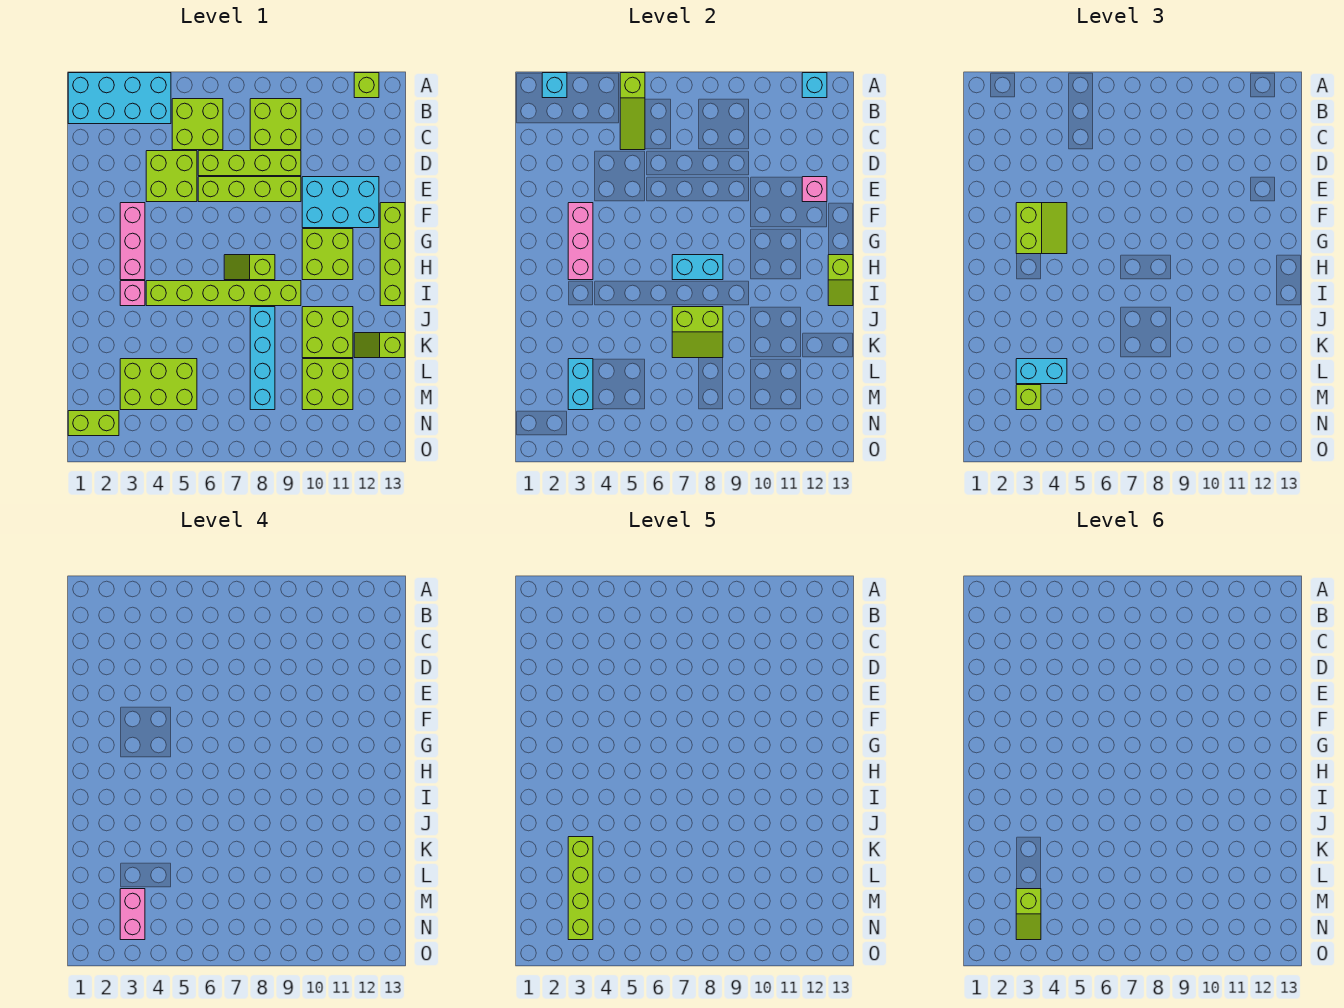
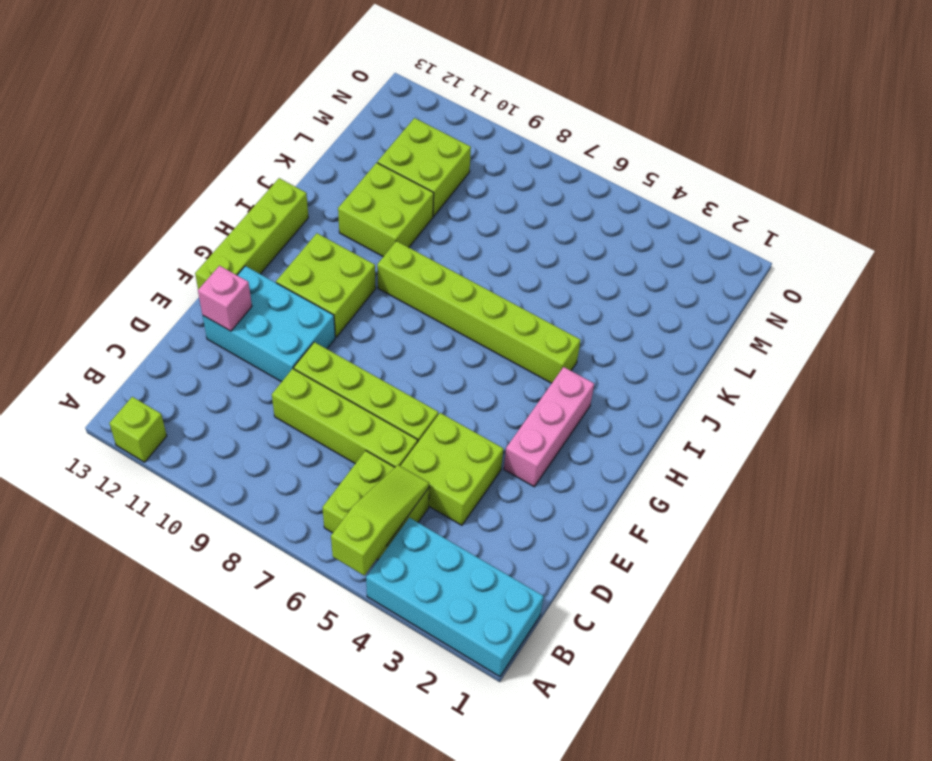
none -> lime brick B8:C9 level 1
none -> lime slope H7:H8 level 1 top 8
none -> pink brick I3 level 1
none -> cyan brick J8:M8 level 1

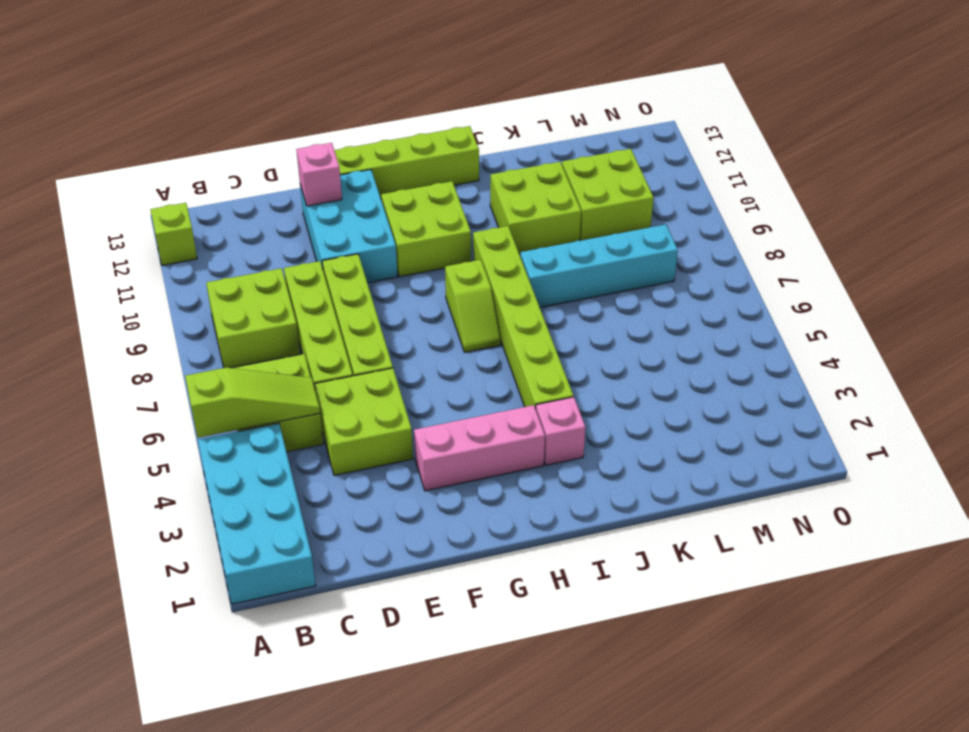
none -> lime slope K12:K13 level 1 top 13
none -> lime brick L3:M5 level 1
none -> lime brick N1:N2 level 1
none -> cyan brick A2 level 2

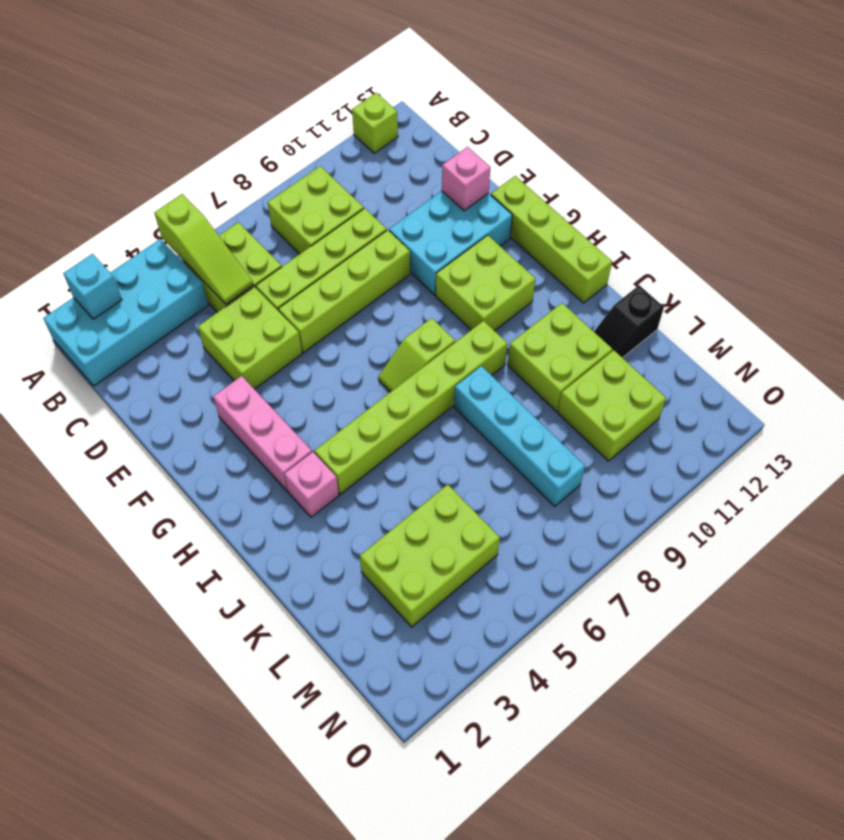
black slope K12:K13 level 1 top 13 -> lime slope K12:K13 level 1 top 13
none -> lime brick N1:N2 level 1
none -> cyan brick A12 level 2
none -> pink brick F3:H3 level 2
none -> cyan brick H7:H8 level 2

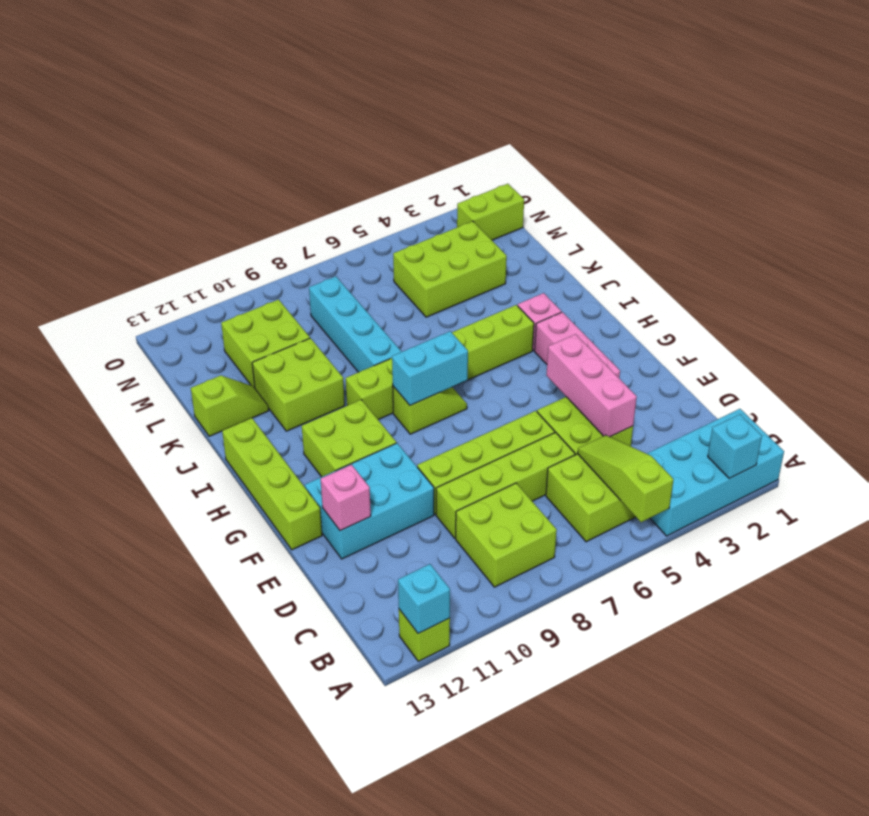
pink brick D4:F4 level 2 -> pink brick F3:H3 level 2
none -> lime slope H13:I13 level 2 top H
none -> lime slope J7:K8 level 2 top J
none -> cyan brick L3:M3 level 2
none -> lime slope F3:G4 level 3 top 3

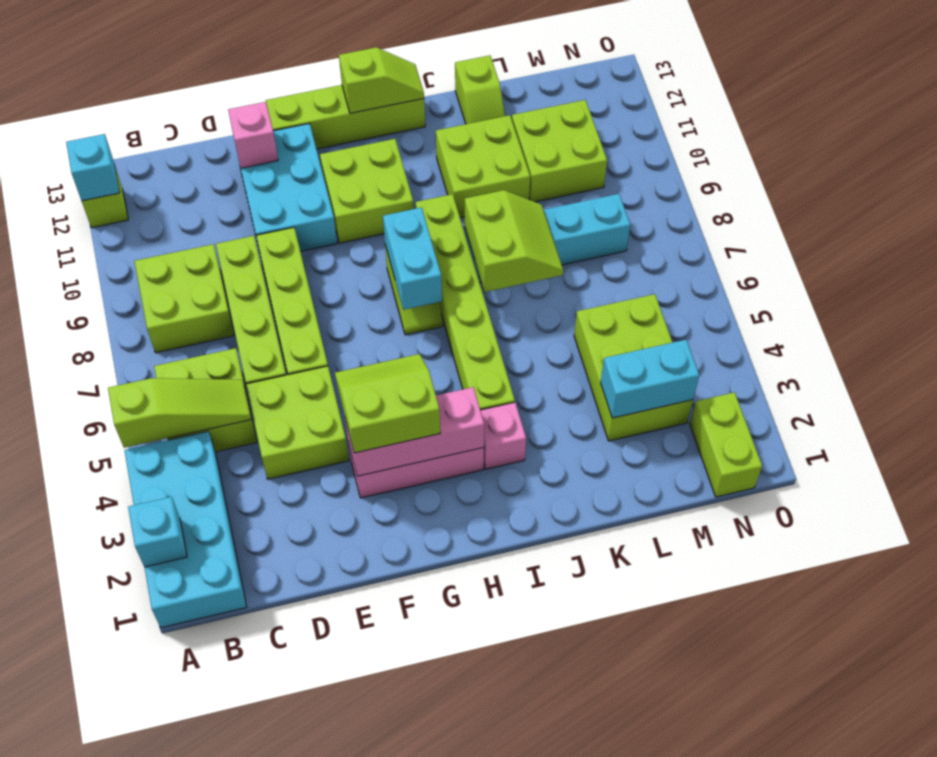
none -> cyan brick L3:L4 level 3
none -> lime brick M3 level 3
none -> pink brick M3:N3 level 4
none -> lime brick K3:N3 level 5

